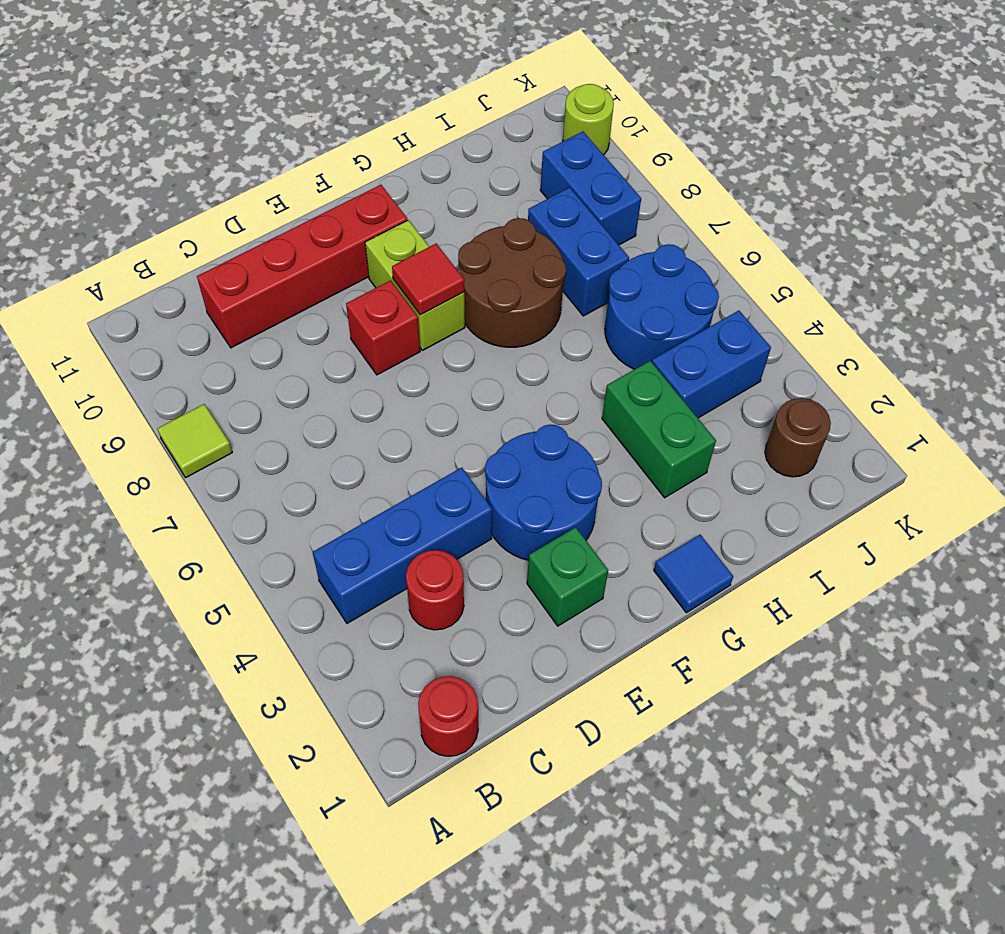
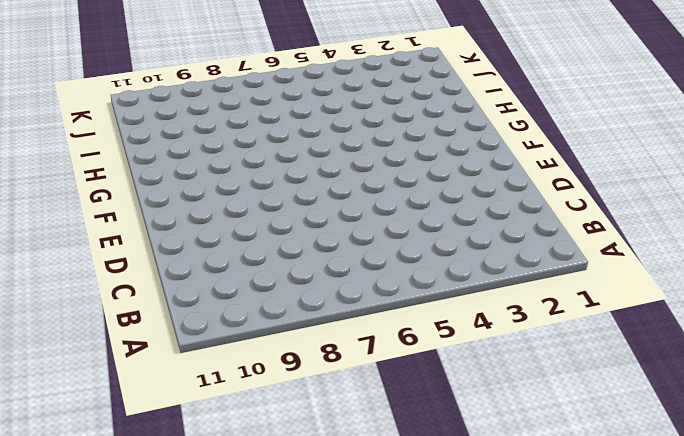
none -> lime tile A8 level 1
none -> red round brick B1 level 1
none -> blue brick B4:D4 level 1

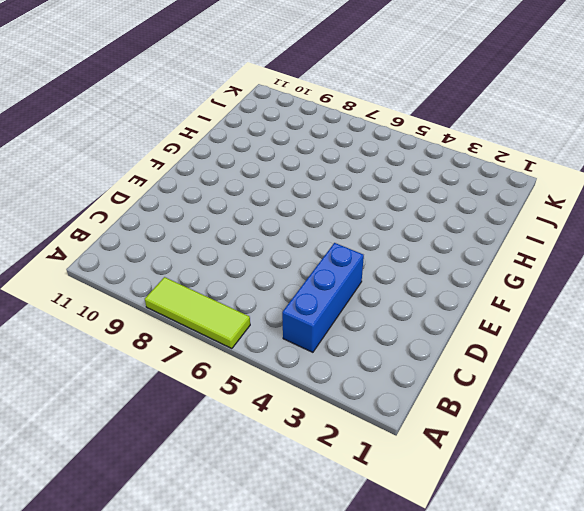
lime tile A6:A8 level 1 -> lime tile A8 level 1
none -> red round brick B1 level 1
none -> red round brick C3 level 1
none -> red brick C10:F10 level 1

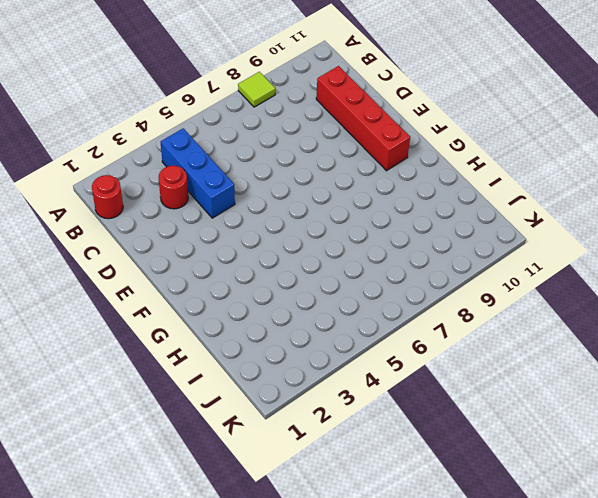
none -> green brick E2 level 1
none -> blue round brick E3:F4 level 1
none -> red brick E8 level 1

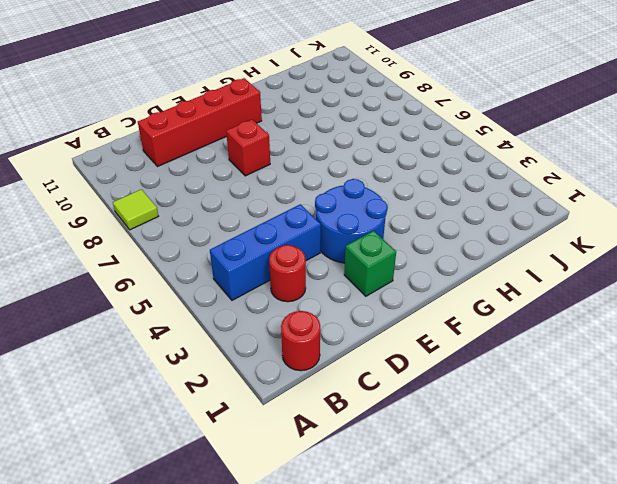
none -> lime brick F8:F9 level 1
none -> blue tile G1 level 1
none -> brown round brick G7:H8 level 1

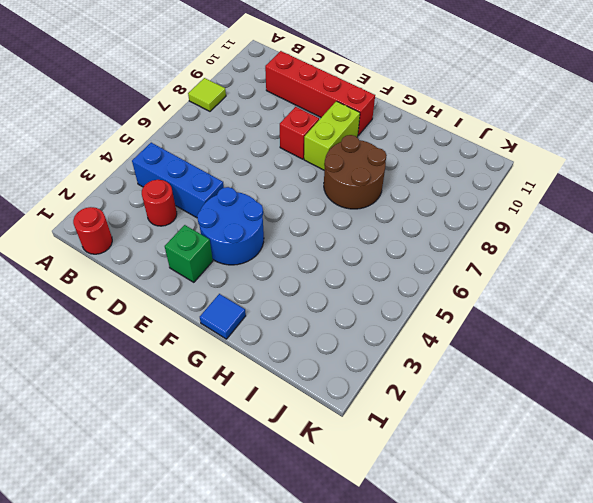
none -> green brick H3:H4 level 1
none -> blue brick I4:J4 level 1
none -> blue round brick I5:J6 level 1

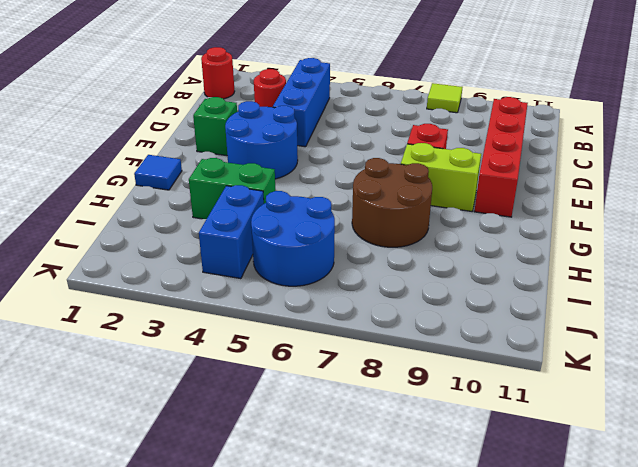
none -> blue brick I7:I8 level 1
none -> brown round brick J2 level 1
none -> blue brick J8:J9 level 1

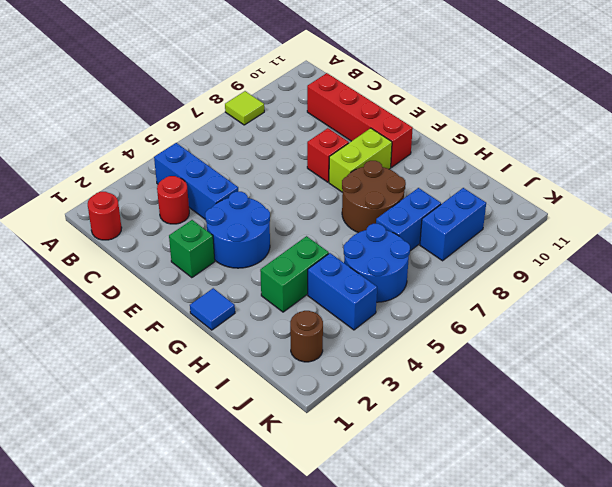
none -> lime round brick K10 level 1
none -> red tile F8 level 2

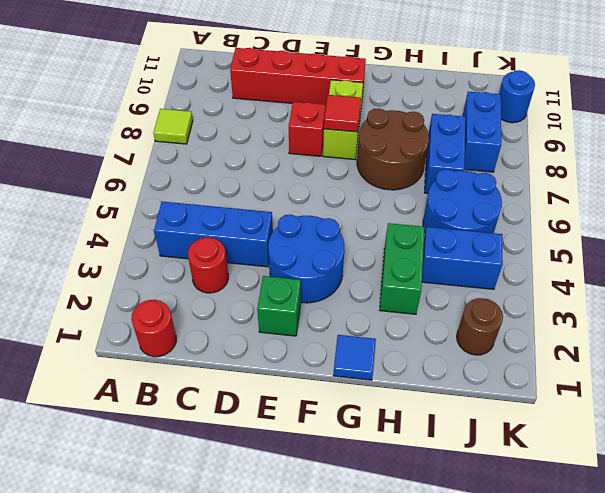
blue round brick K10 level 1 -> lime round brick K10 level 1

